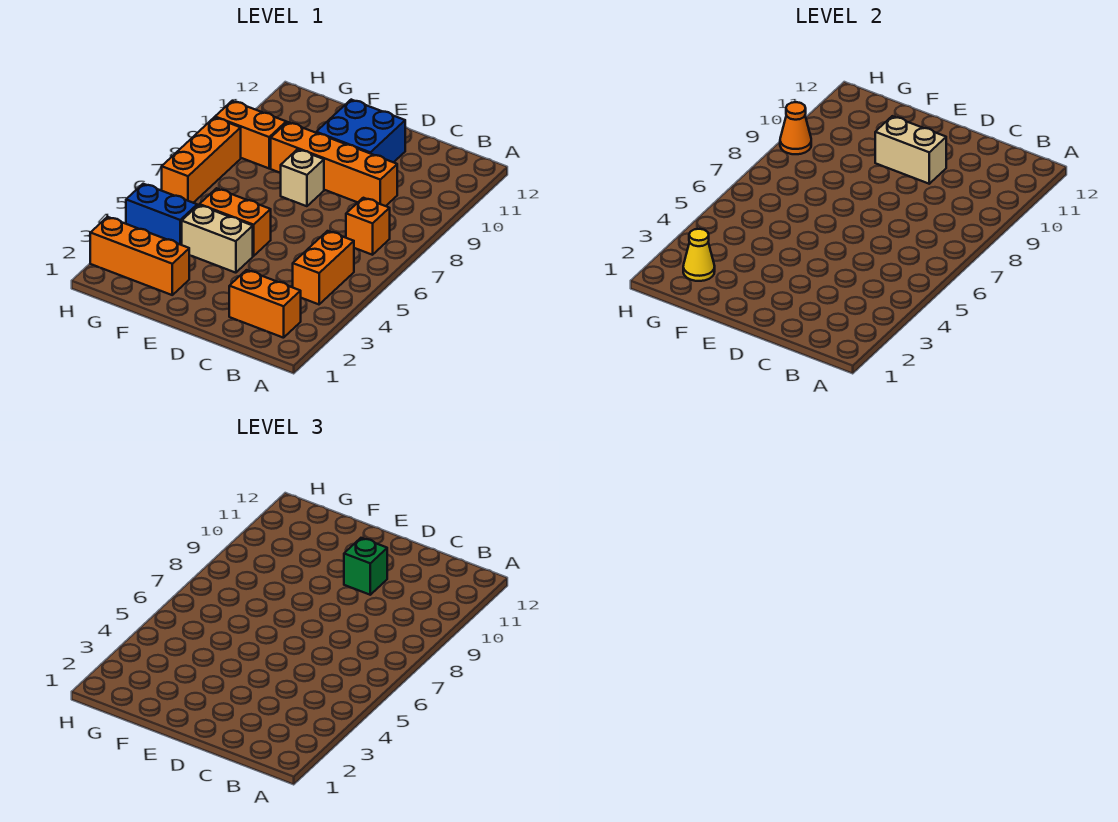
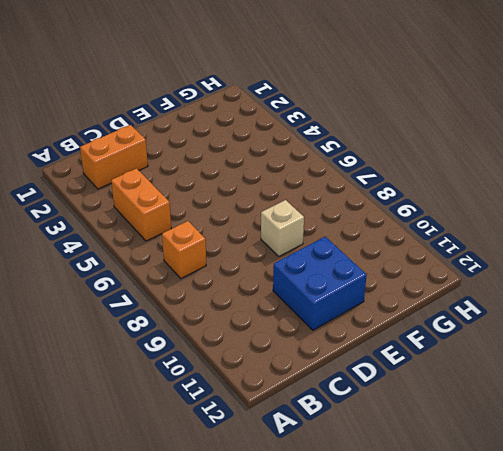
none -> orange brick C9:F9 level 1
none -> tan brick E4:F4 level 1
none -> orange brick E5:F5 level 1

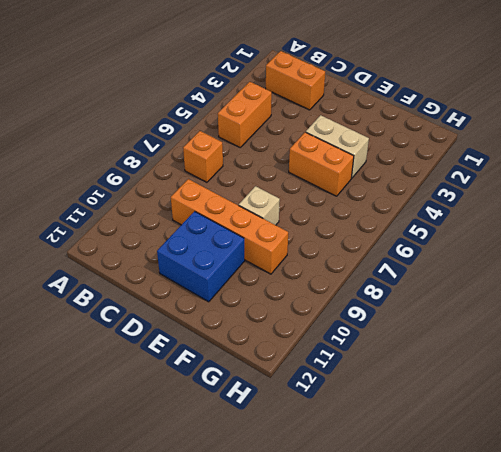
none -> orange brick F2:H2 level 1
none -> blue brick G4:H4 level 1
none -> orange brick G9:H9 level 1

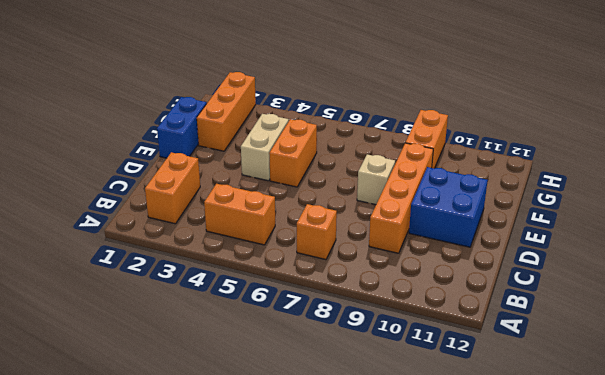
blue brick E1:F1 level 1 -> blue brick G4:H4 level 1
none -> orange brick H6:H8 level 1
none -> tan brick D10:E10 level 2
none -> yellow cone G2 level 2

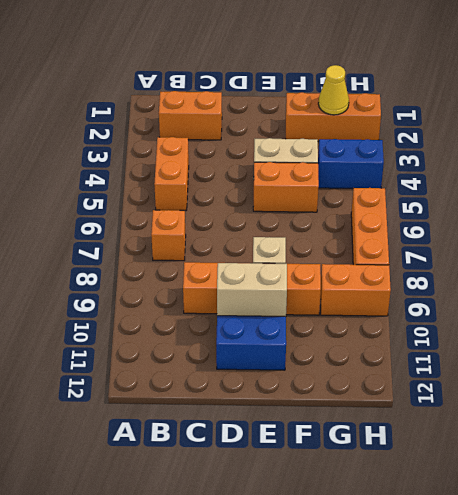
none -> orange cone H9 level 2
none -> green brick D10 level 3

